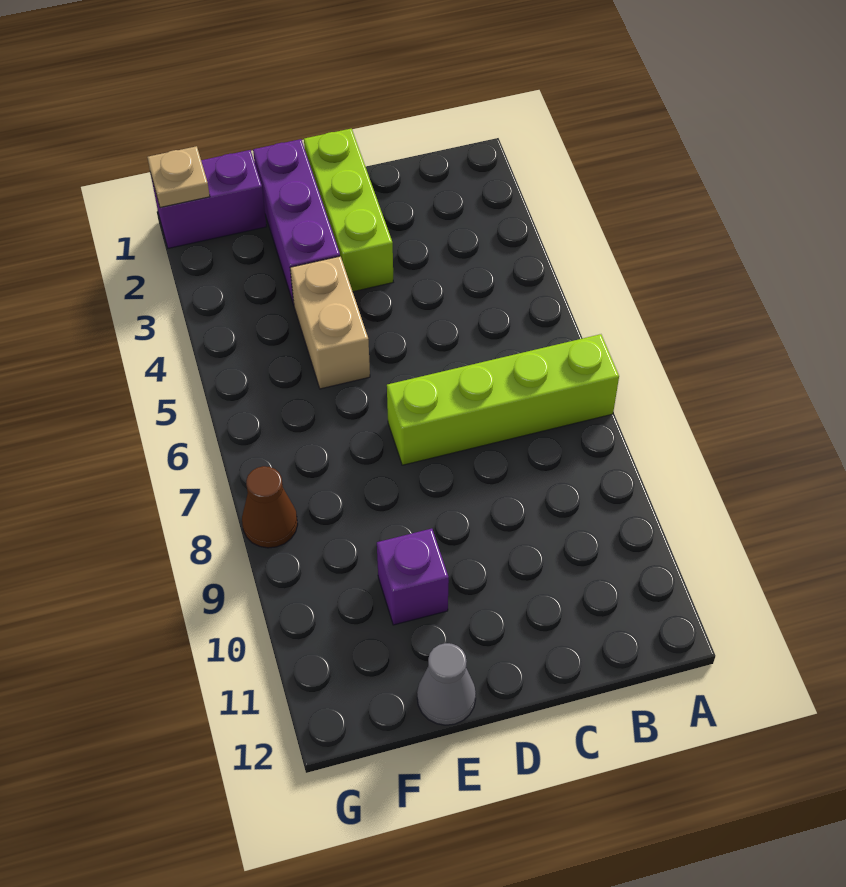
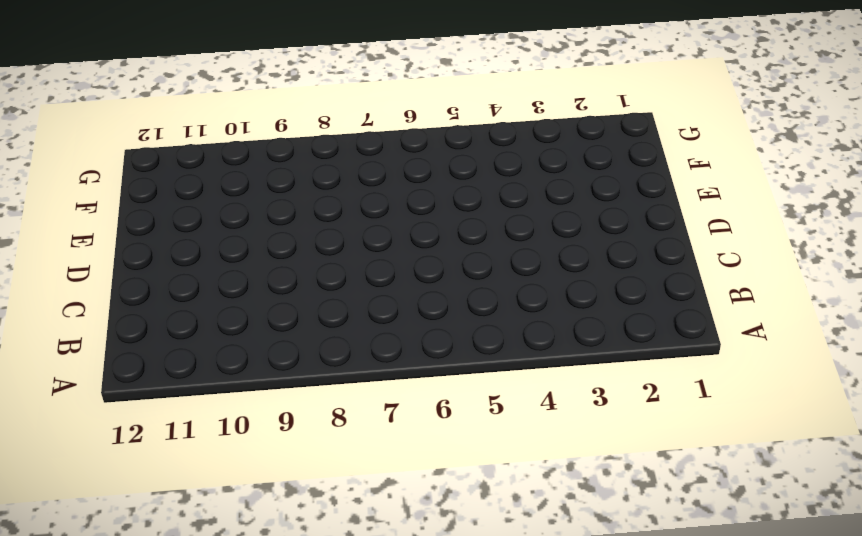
none -> lime brick A7:D7 level 1
none -> lime brick D1:D3 level 1

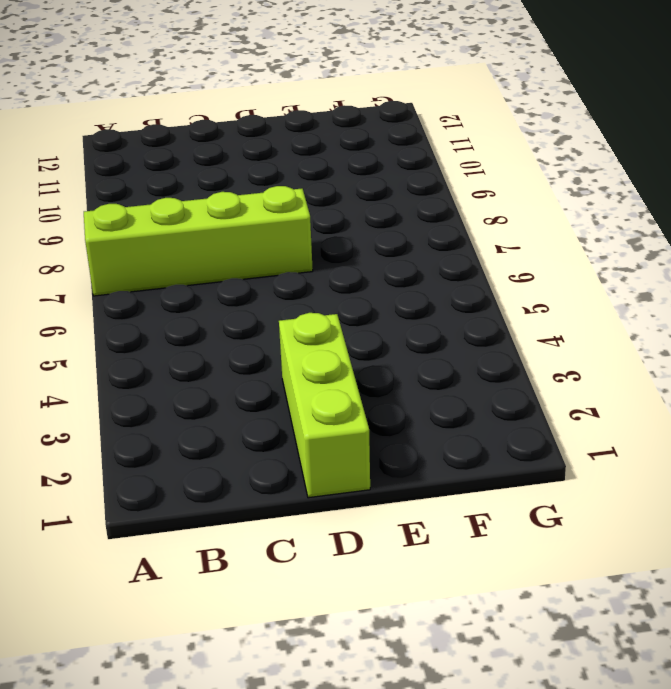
none -> purple brick E1:E3 level 1
none -> tan brick E4:E5 level 1

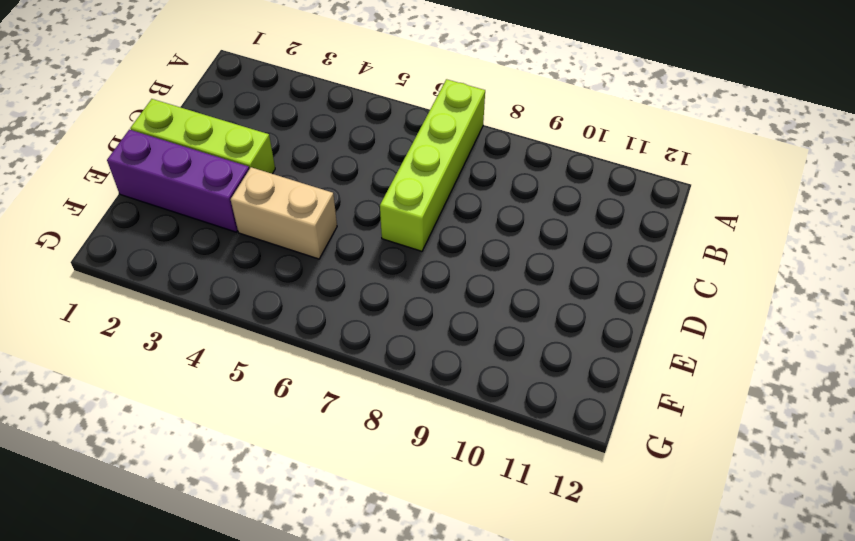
none -> purple brick E10 level 1
none -> grey cone E12 level 1

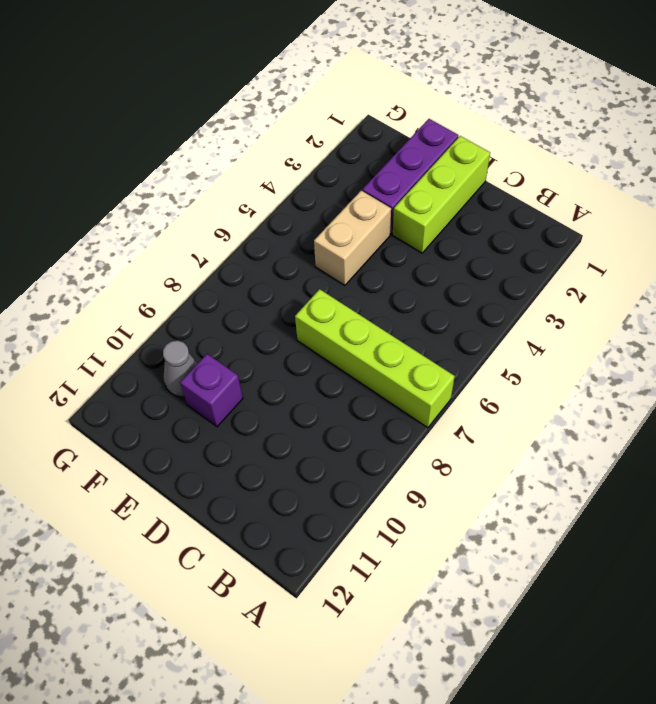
grey cone F10 level 1 -> grey cone E12 level 1
none -> purple brick F1:G1 level 1
none -> brown cone G8 level 1

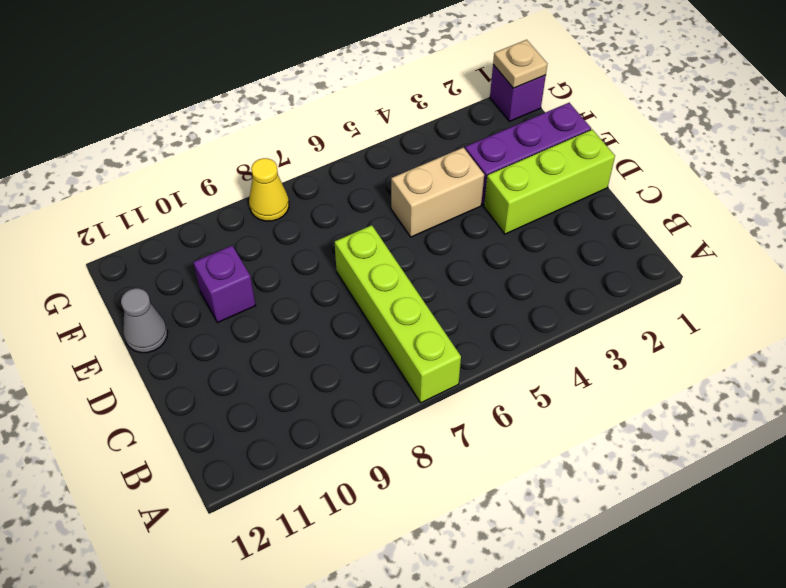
purple brick G1 level 1 -> purple brick F1:G1 level 1
yellow cone G8 level 1 -> brown cone G8 level 1

